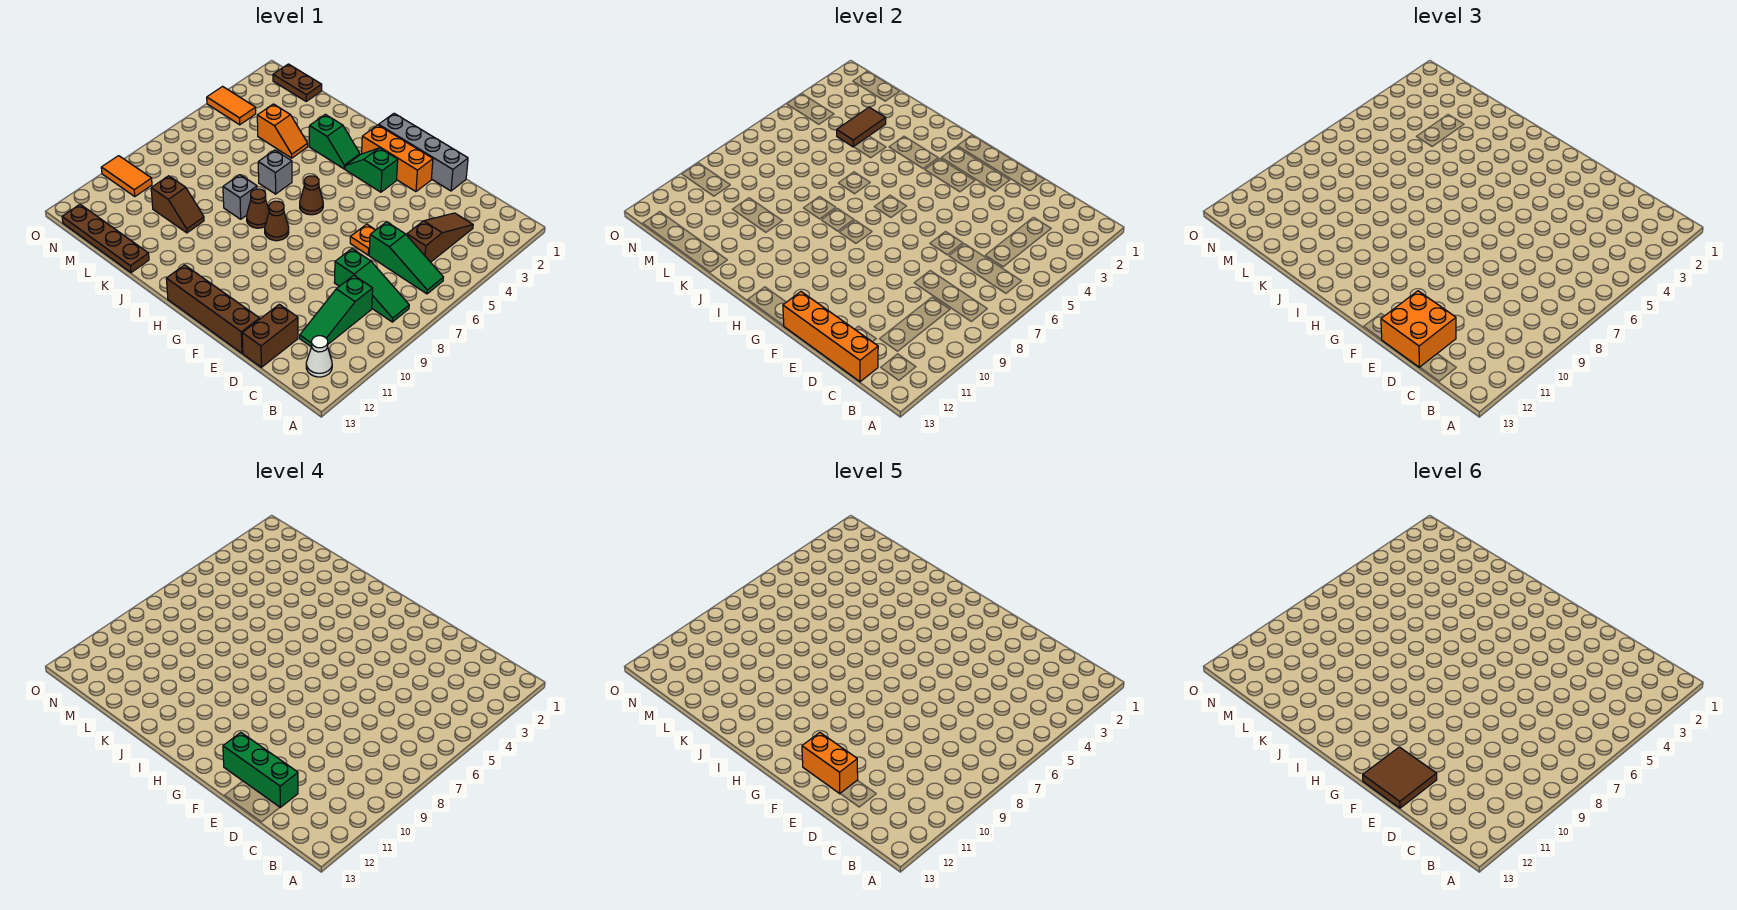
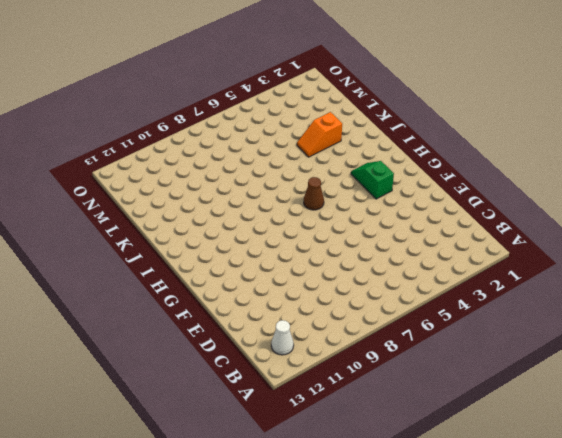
orange slope K3:K4 level 1 top 3 -> orange slope K4:L4 level 1 top L
none -> green slope B6:D6 level 1 top D
none -> green slope B8:D8 level 1 top D
none -> brown slope C3:C5 level 1 top 5

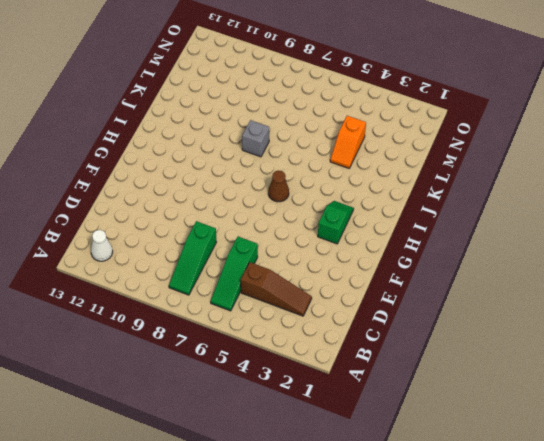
none -> green slope C9:C11 level 1 top 9
none -> brown brick D12:D13 level 1
none -> grey brick E1:H1 level 1

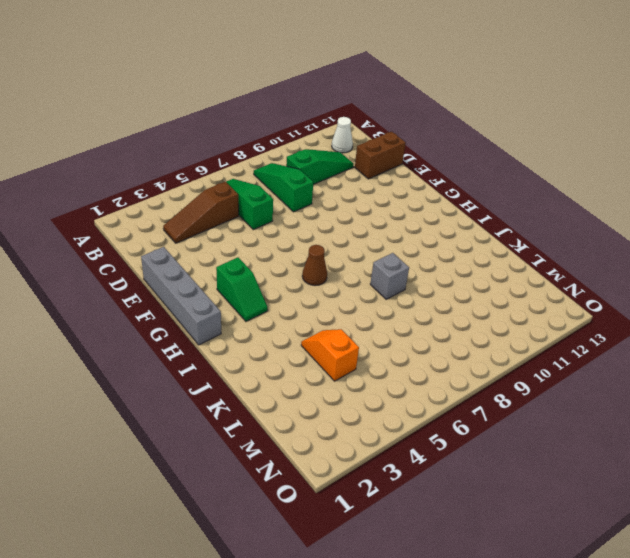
none -> orange plate E6 level 1
none -> brown brick E13:H13 level 1
none -> orange brick F2:H2 level 1

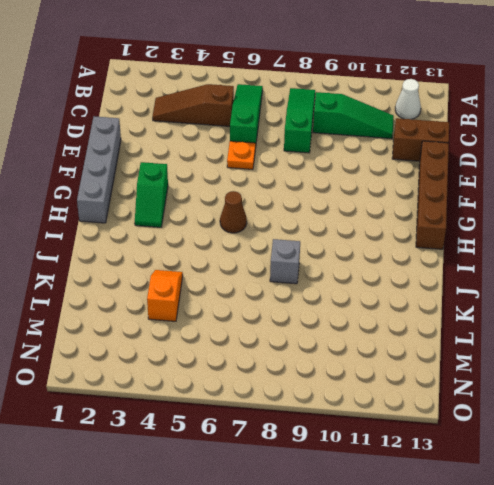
none -> orange brick F2:H2 level 1
none -> brown cone H8 level 1
none -> green slope I3:J3 level 1 top J

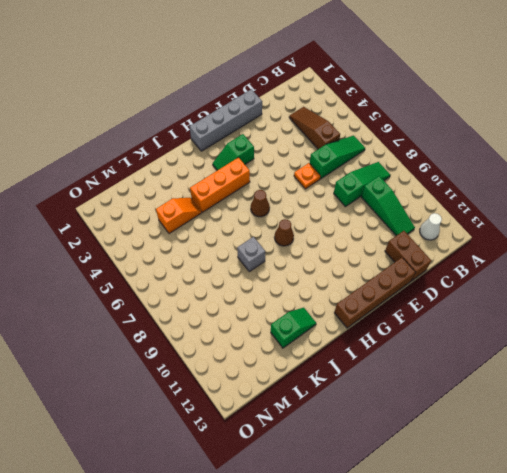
orange brick H4:J4 level 1 -> orange brick F2:H2 level 1
green slope J12:K12 level 1 top K -> green slope I3:J3 level 1 top J
none -> brown cone I8 level 1
none -> grey brick J6 level 1
none -> brown slope K10:L10 level 1 top L

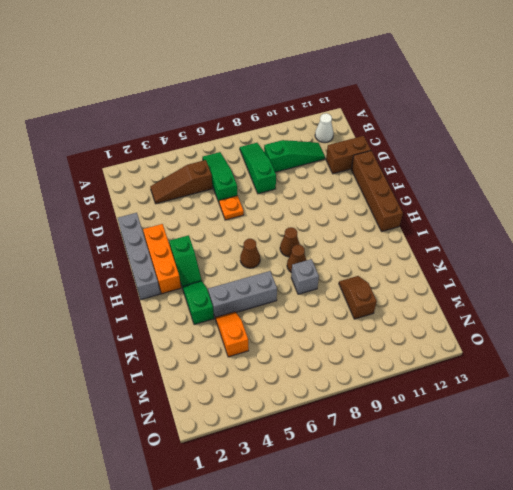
grey brick J4:J6 level 1 -> grey brick J6 level 1
none -> brown plate K13:N13 level 1
none -> brown plate M1:N1 level 1
none -> orange tile N4:O4 level 1

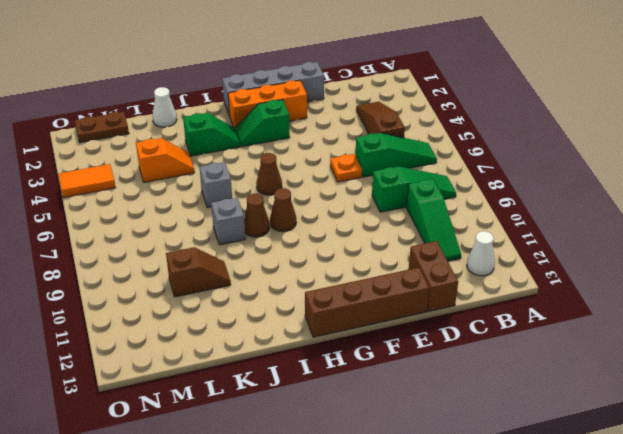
white cone K1 level 1 -> none
none -> brown plate K13:N13 level 1
none -> orange tile N10:O10 level 1
none -> orange brick C13:F13 level 2

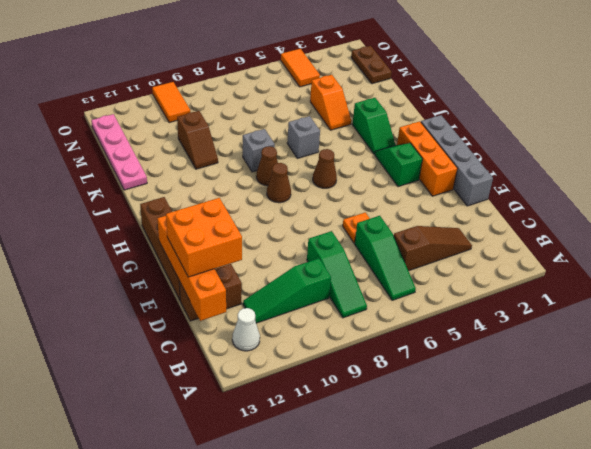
pink plate K13:N13 level 1 -> brown plate K13:N13 level 1
none -> brown tile L3:L4 level 2
none -> green brick D12:F12 level 4
none -> orange brick E12:F12 level 5

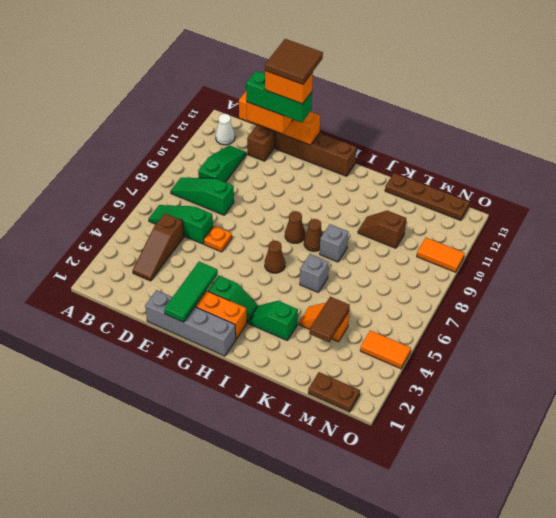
green tile F1:F3 level 2 -> none

